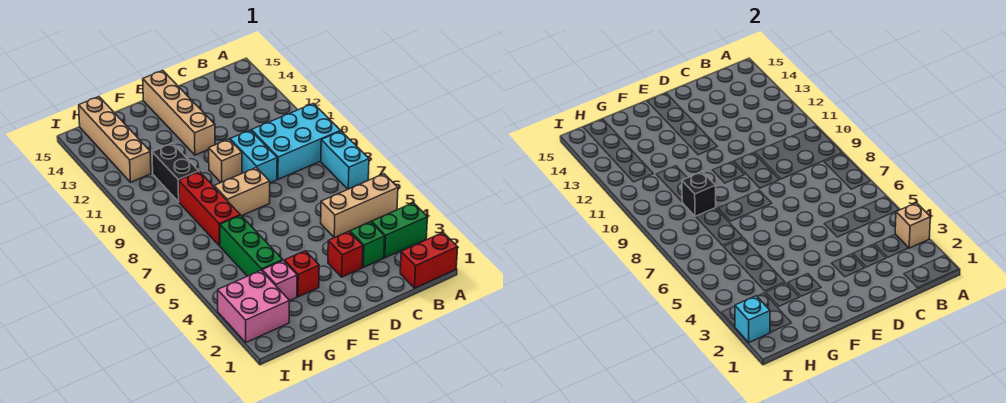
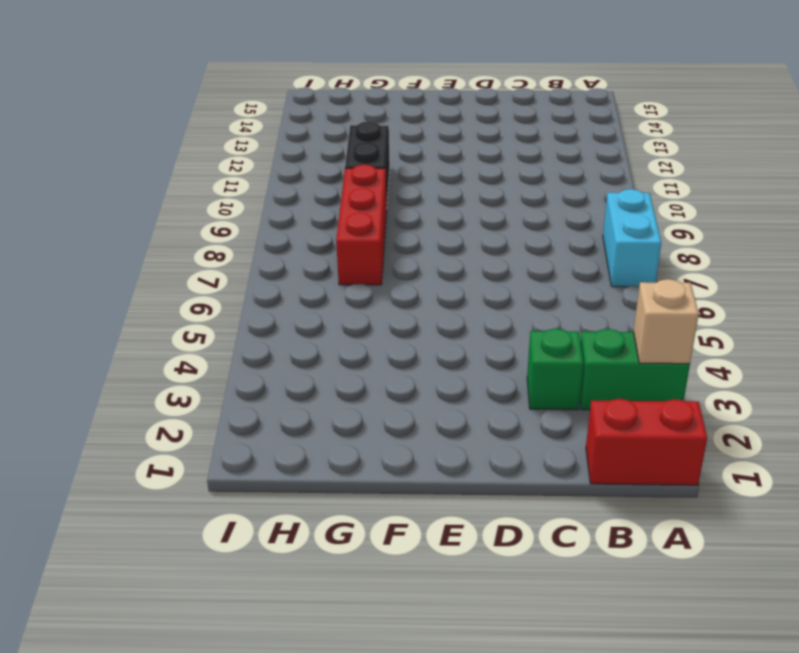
none -> tan brick A5:C5 level 1
none -> cyan brick A9:C10 level 1
none -> red brick D3 level 1

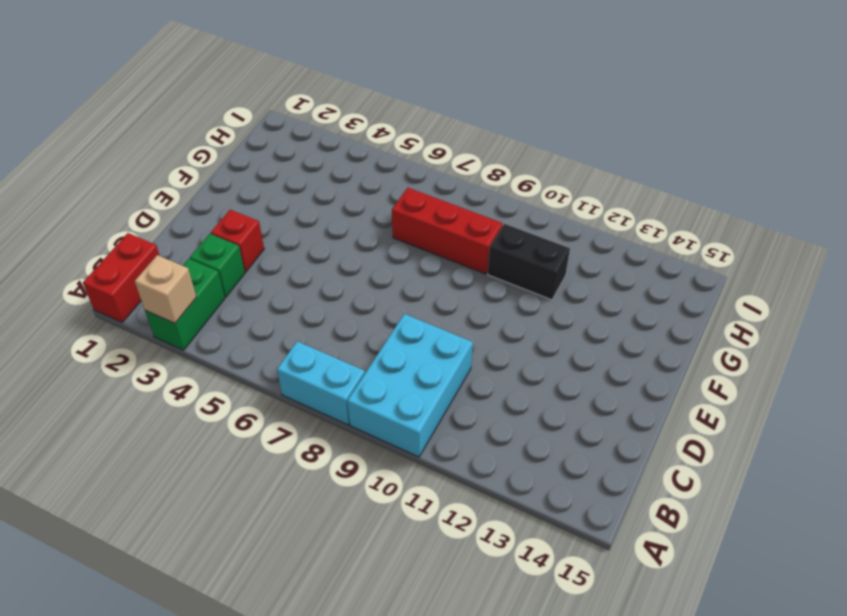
none -> tan brick A5:C5 level 1
none -> cyan brick D9:D10 level 1
none -> tan brick E8:F8 level 1

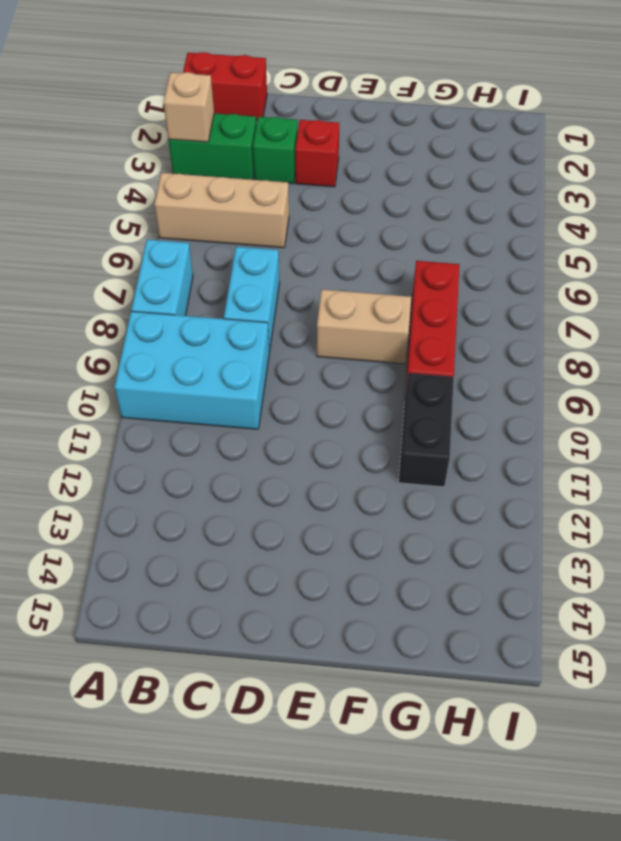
cyan brick C7:C8 level 1 -> cyan brick D9:D10 level 1
none -> tan brick E10 level 1
none -> tan brick E12:E15 level 1
none -> red brick F3 level 1

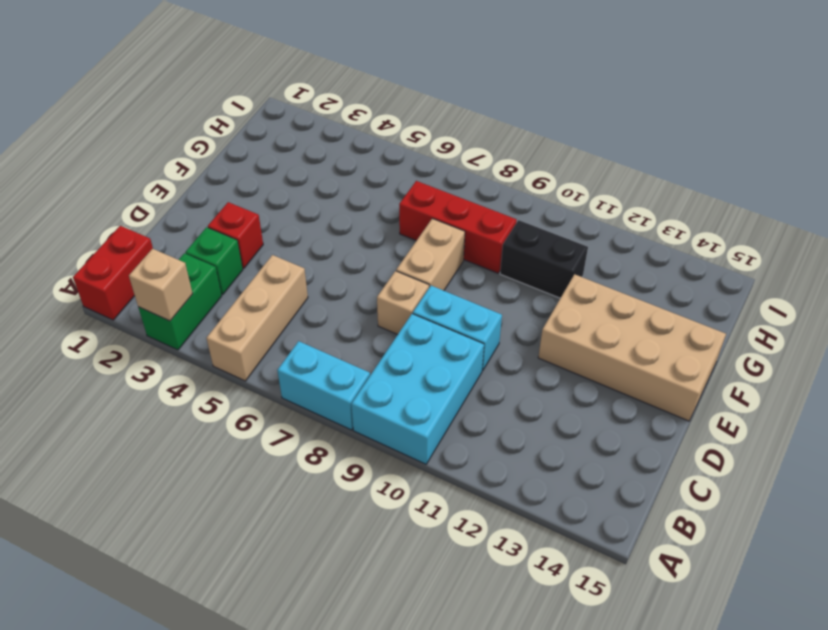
tan brick D8 level 1 -> tan brick E10 level 1
tan brick E12:F15 level 1 -> tan brick E12:E15 level 1
none -> red brick F3 level 1
none -> pink brick G3 level 1
none -> green brick G4:G6 level 1

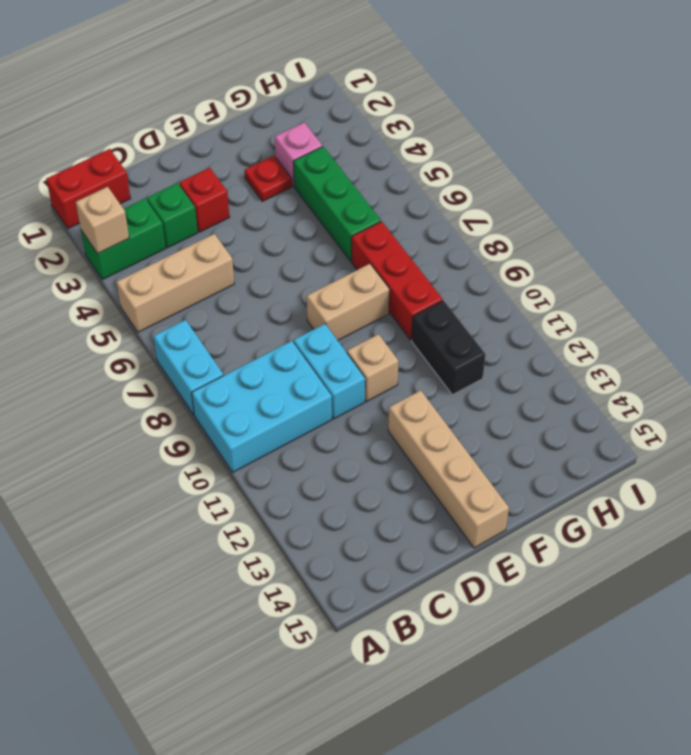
red plate F3 level 1 -> red brick F3 level 1
none -> pink brick H2:I3 level 1
none -> tan brick H12:H15 level 1
none -> black brick G9 level 2

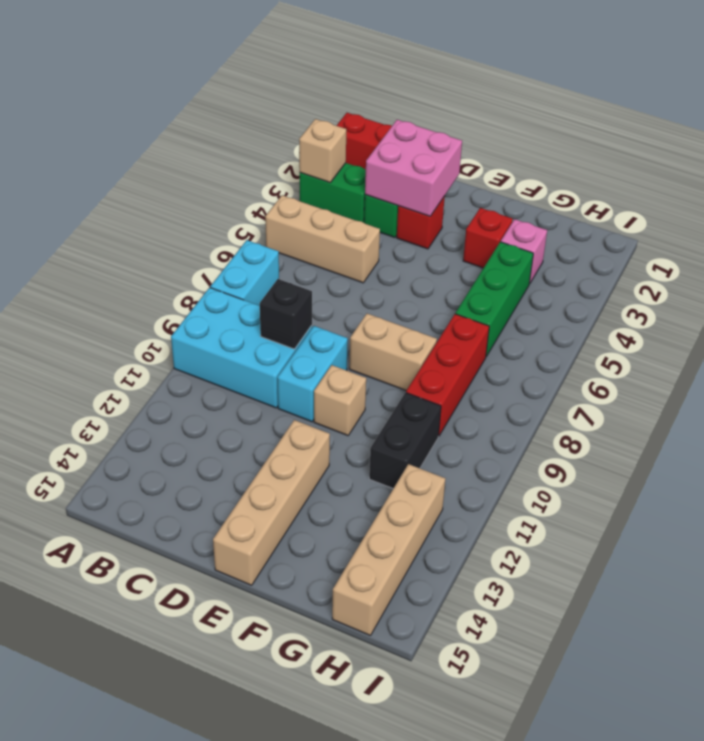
pink brick C2:D3 level 2 -> pink brick H2:I3 level 1
black brick C9 level 2 -> black brick G9 level 2
none -> cyan brick I2 level 2

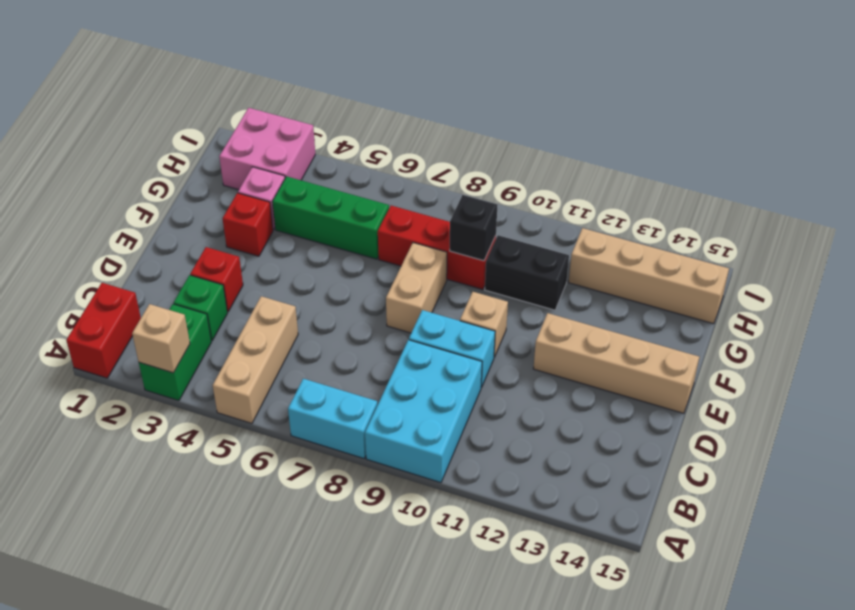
none -> cyan brick I2 level 2

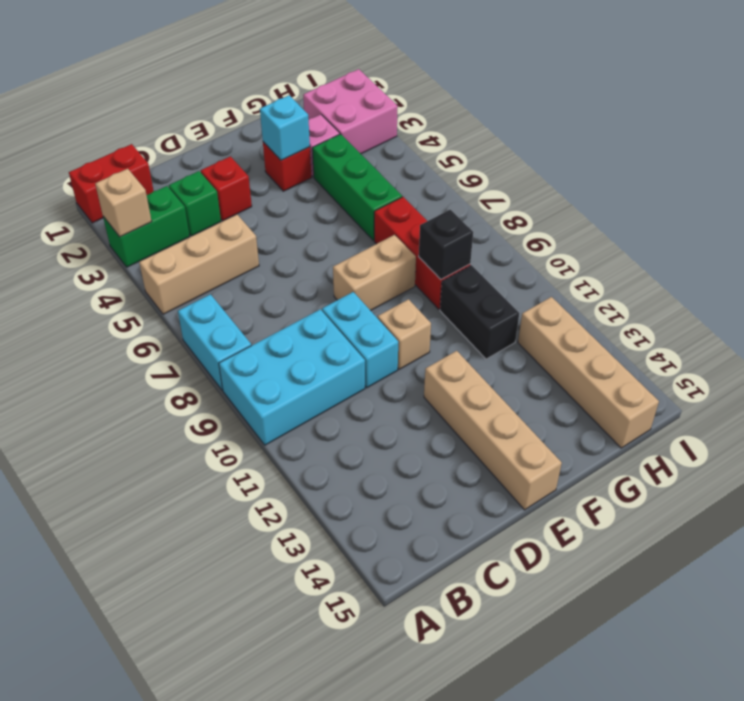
cyan brick F3 level 2 -> cyan brick I2 level 2

